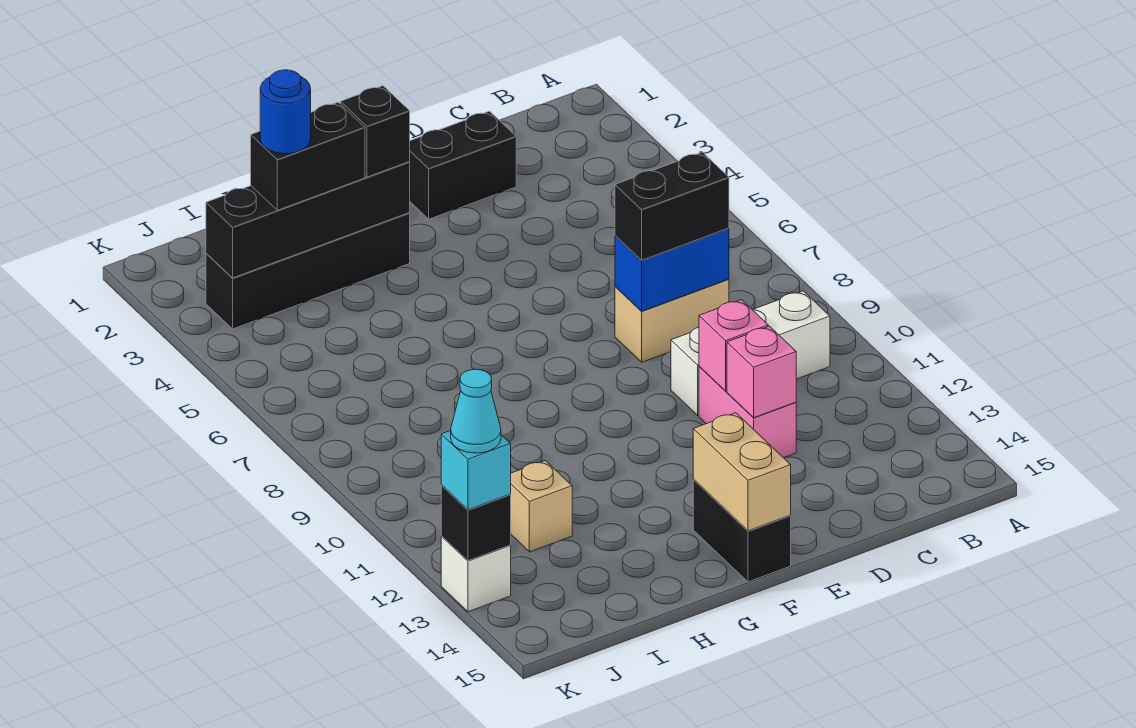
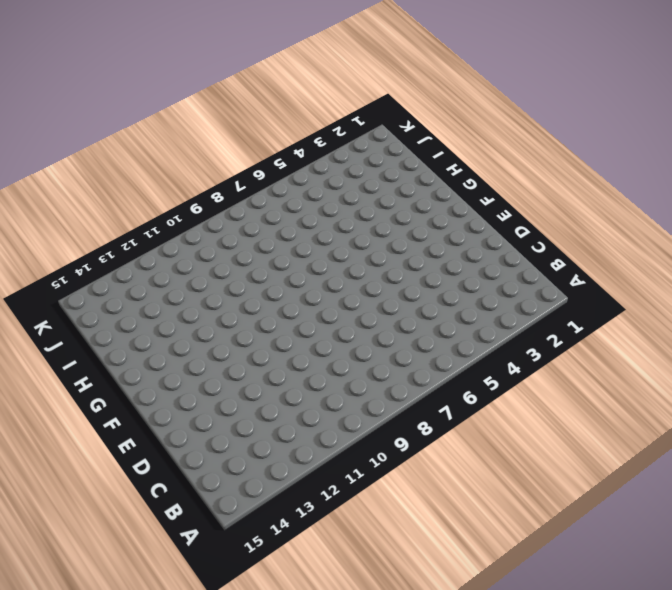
none -> white brick B10:D10 level 1
none -> tan brick C8:D8 level 1
none -> black brick D2:E2 level 1

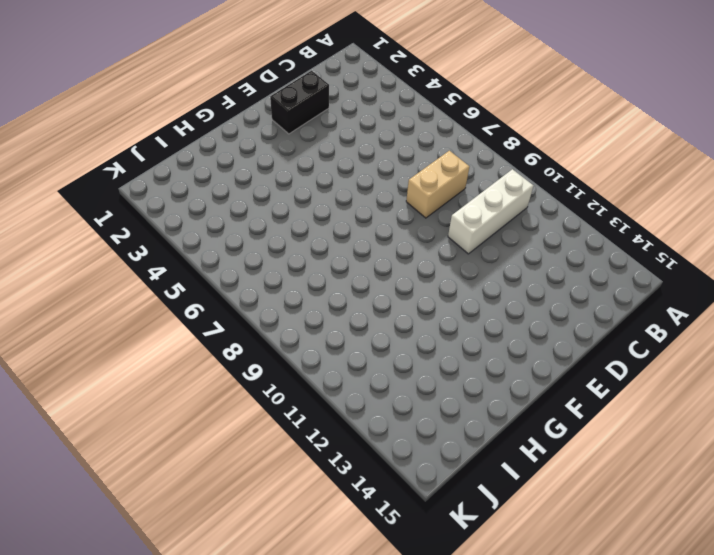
none -> pink brick D11:D12 level 1
none -> black brick F14:F15 level 1
none -> black brick G3:J3 level 1

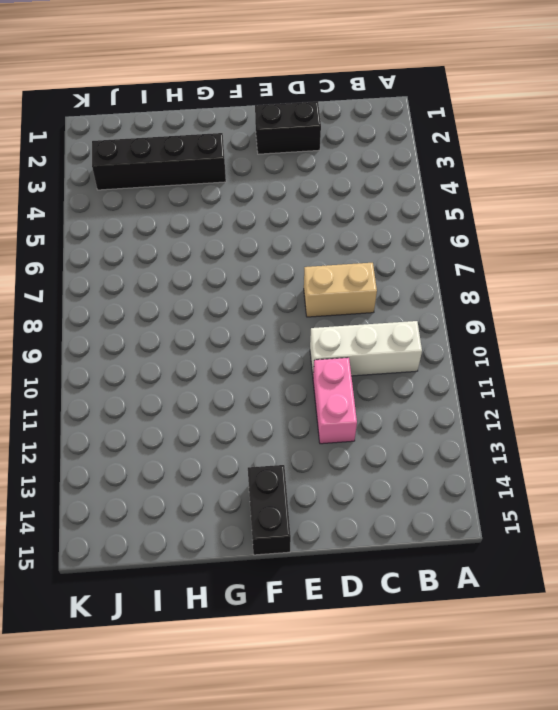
none -> tan brick I12 level 1
none -> white brick K13 level 1
none -> blue brick C8:D8 level 2

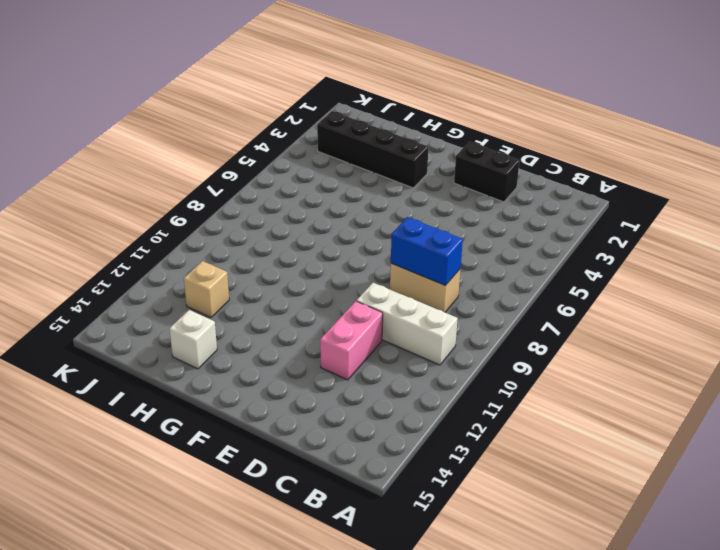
white brick H14 level 1 -> white brick K13 level 1
none -> black brick F14:F15 level 1
none -> pink brick D11 level 2
none -> pink brick D12 level 2

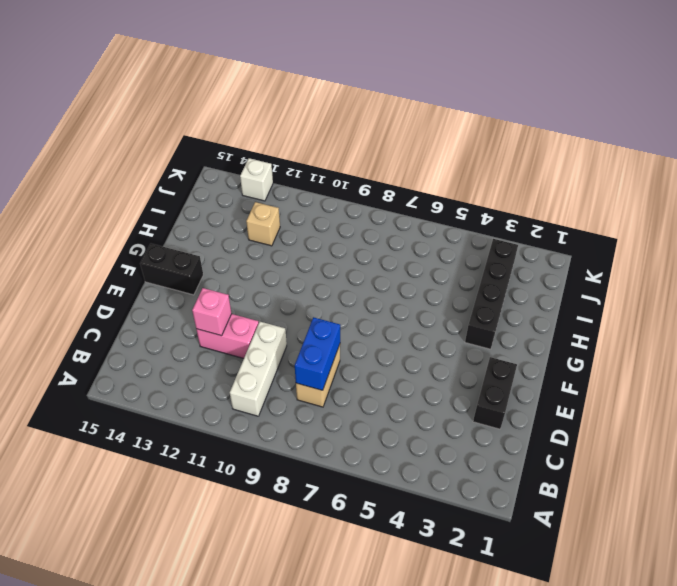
none -> pink brick D11 level 2
none -> tan brick F14:F15 level 2
none -> black brick G3:J3 level 2

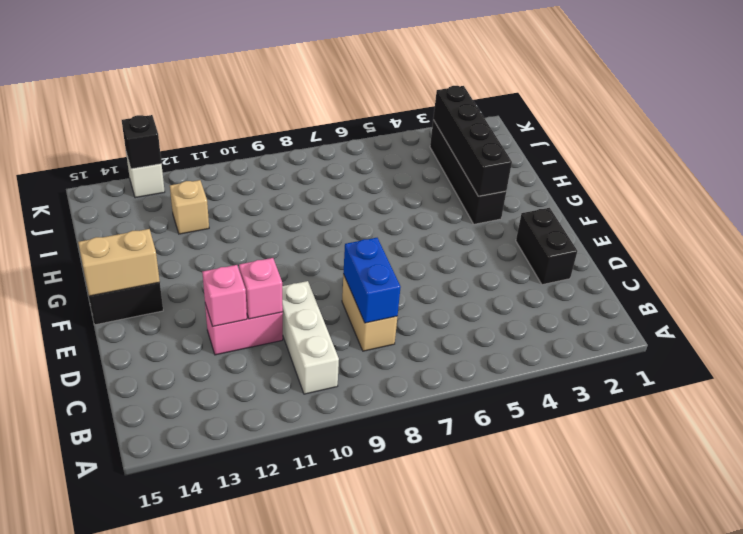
none -> black brick C8:D8 level 3
none -> black brick G3 level 3
none -> black brick H3:I3 level 3

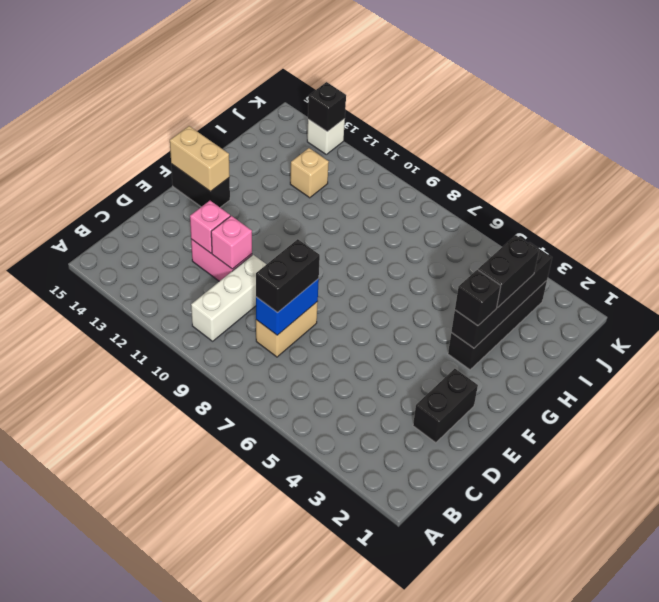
none -> cyan brick K13 level 3
none -> blue round brick I3 level 4
none -> cyan cone K13 level 4

